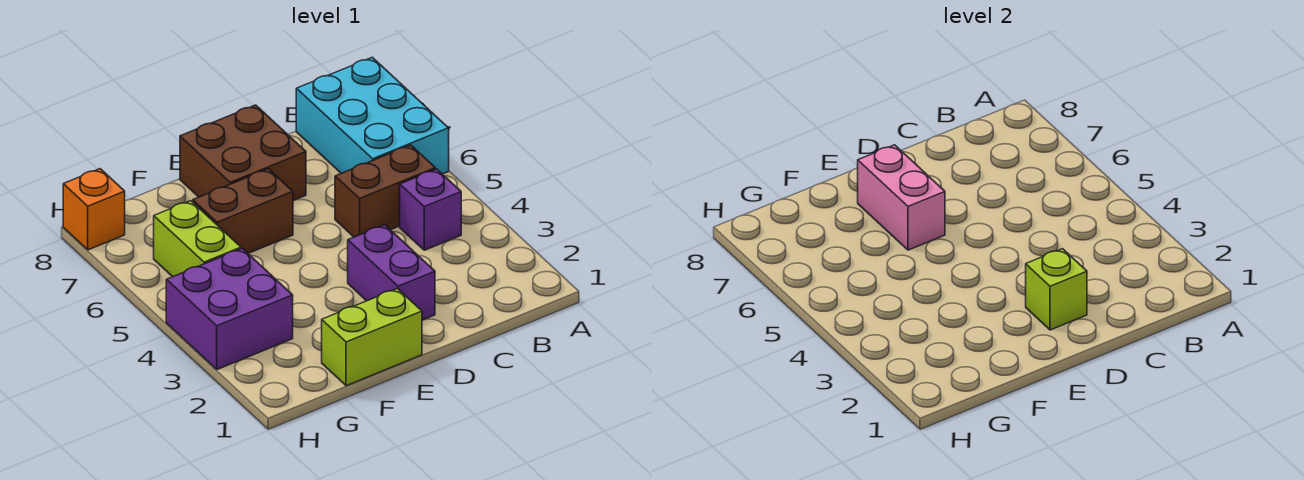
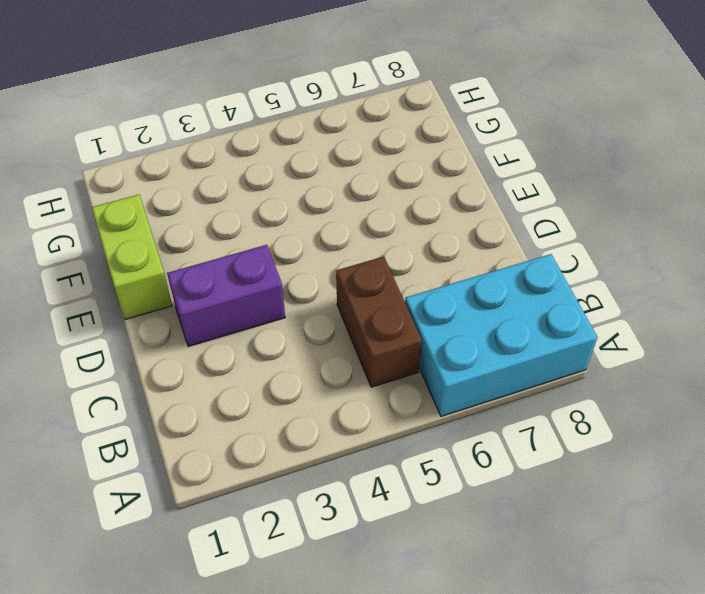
none -> purple brick B4 level 1
none -> brown brick D7:E8 level 1
none -> brown brick E6:F6 level 1

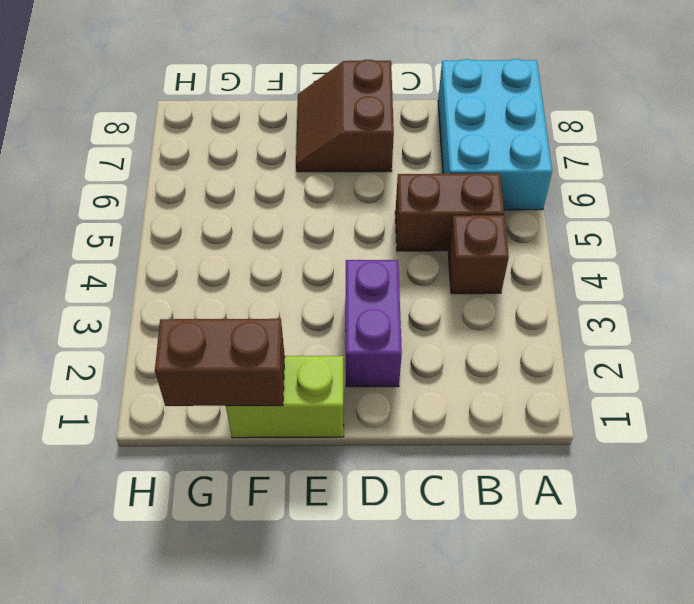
brown brick B4 level 1 -> purple brick B4 level 1
brown slope D7:E8 level 1 top D -> brown brick D7:E8 level 1
brown brick F1:G1 level 2 -> brown brick E6:F6 level 1
none -> purple brick G3:H4 level 1
none -> lime brick G5:G6 level 1
none -> orange brick H8 level 1

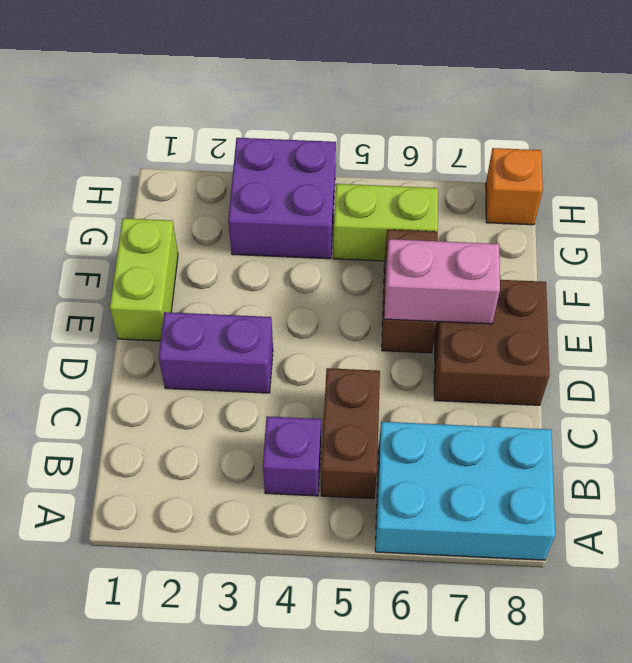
none -> lime brick D2 level 2

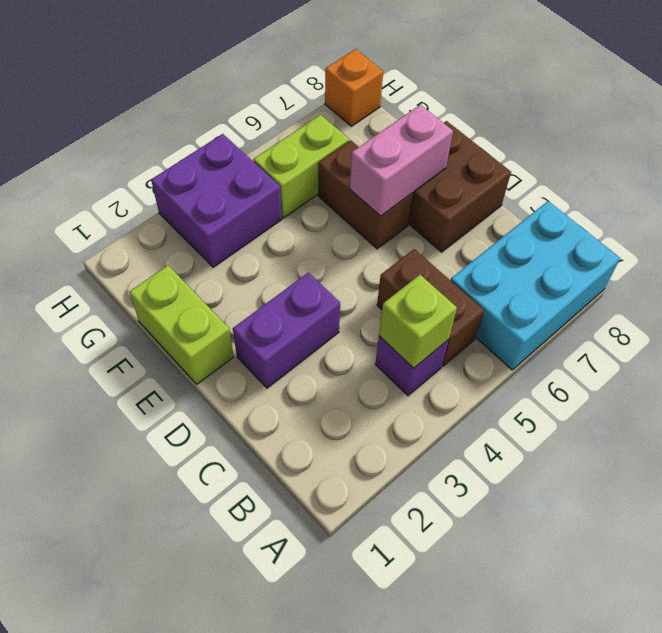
lime brick B4 level 2 -> lime brick D2 level 2

